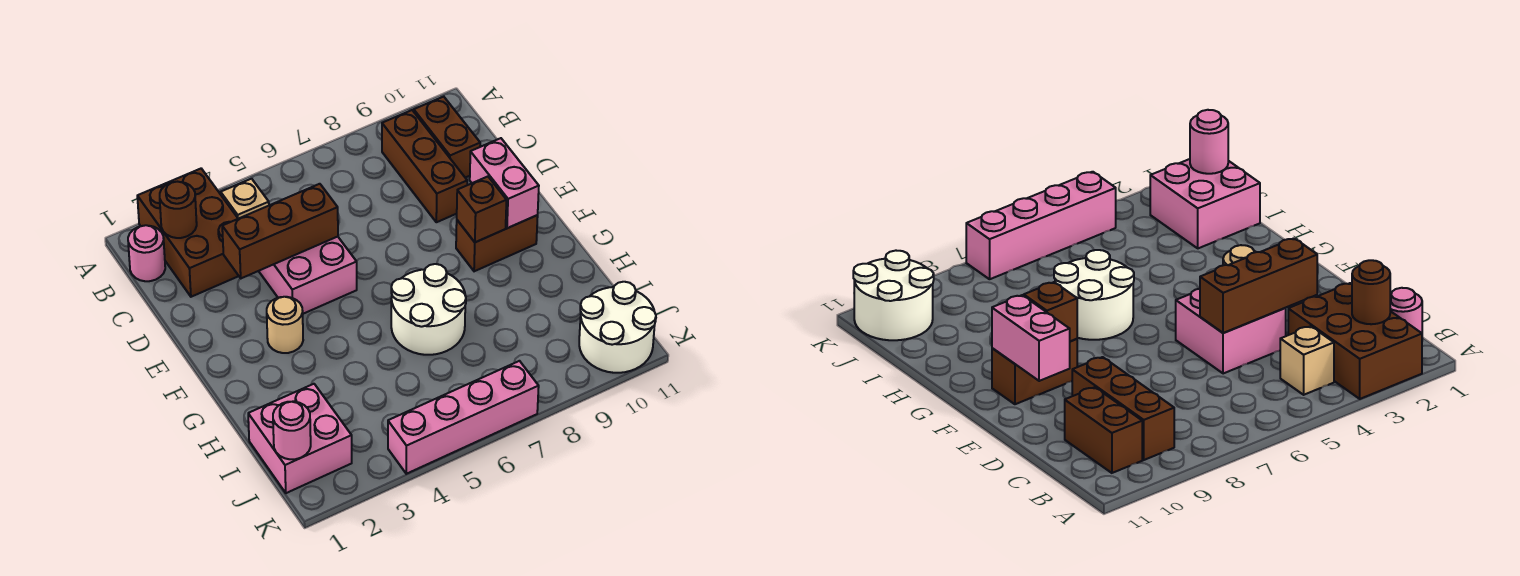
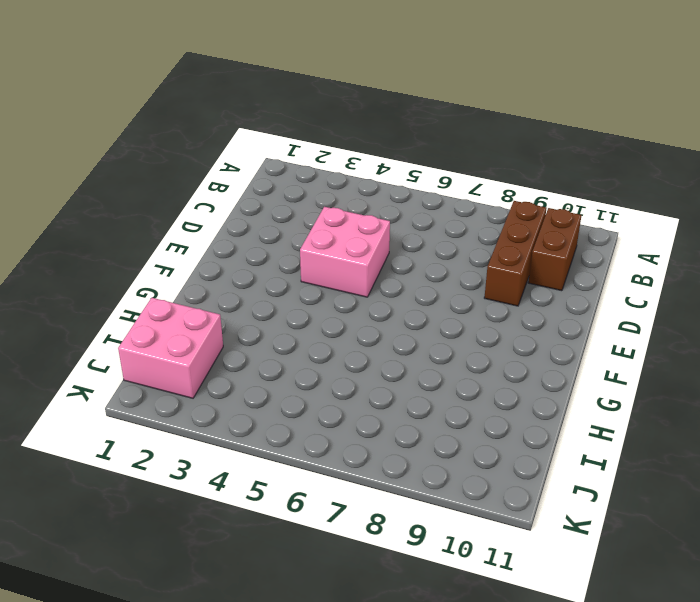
none -> brown brick A2:C3 level 1
none -> pink round brick B1 level 1
none -> tan brick B4 level 1

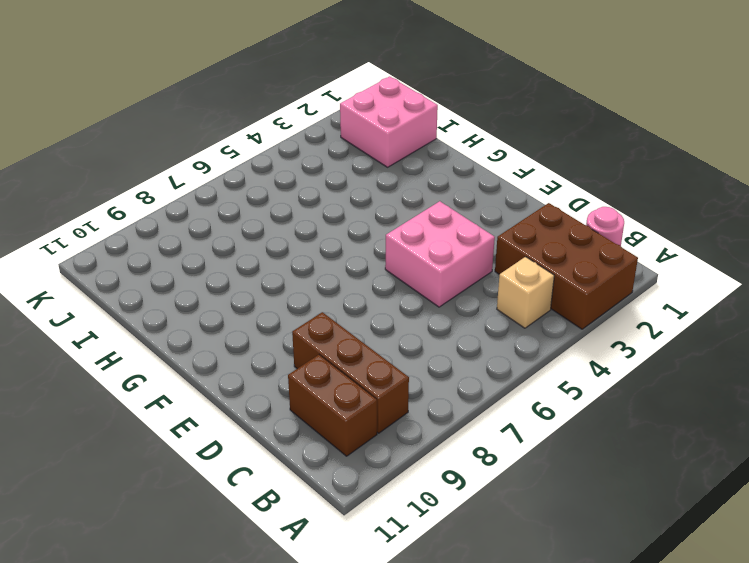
none -> tan round brick F3 level 1
none -> brown brick F9:F10 level 1
none -> white round brick G6:H7 level 1

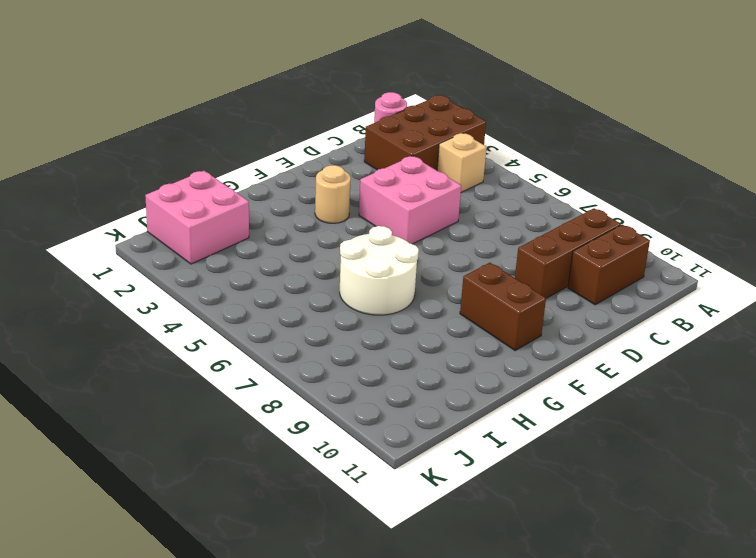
none -> white round brick J10:K11 level 1
none -> pink brick K4:K7 level 1
none -> brown round brick B2 level 2

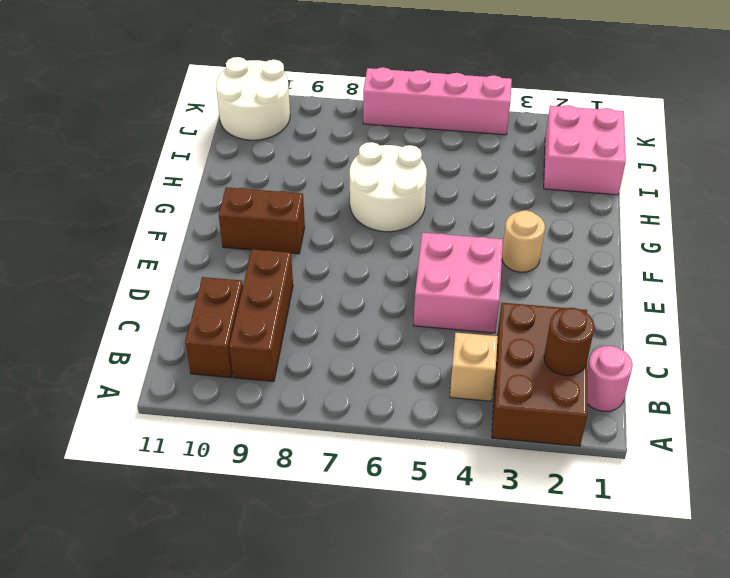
none -> brown brick D3:D5 level 2
none -> pink brick E10:F10 level 2
none -> brown brick F9 level 2

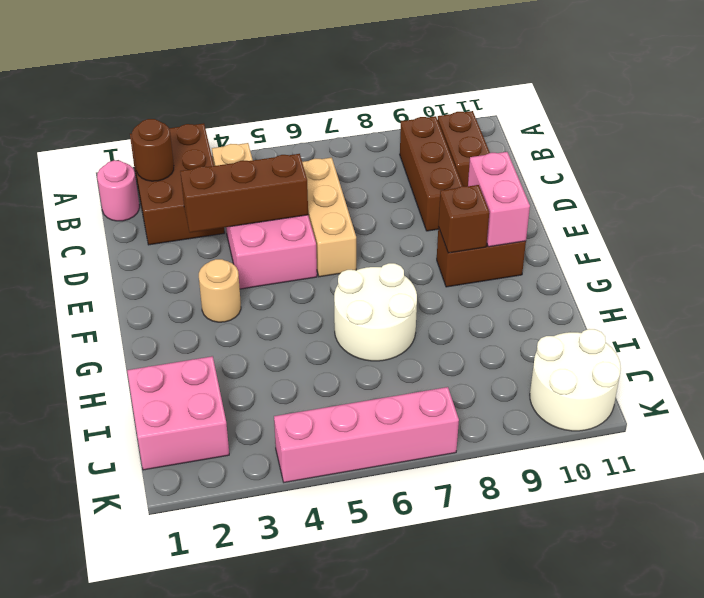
tan brick C6:E6 level 1 -> none
none -> pink round brick J1 level 2

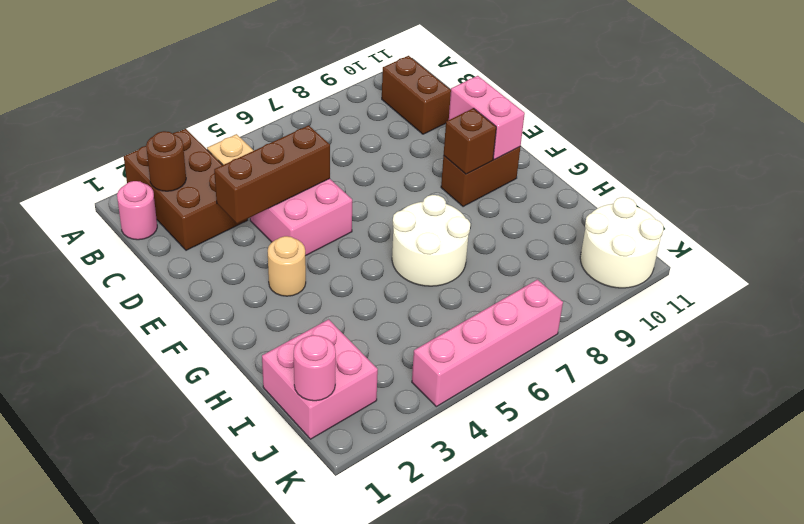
none -> brown brick B9:D9 level 1

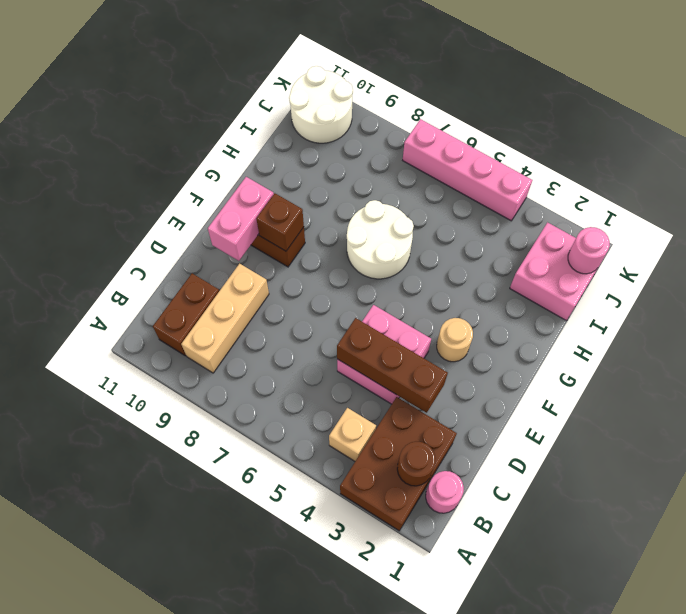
tan brick B9:D9 level 1 -> brown brick B9:D9 level 1

